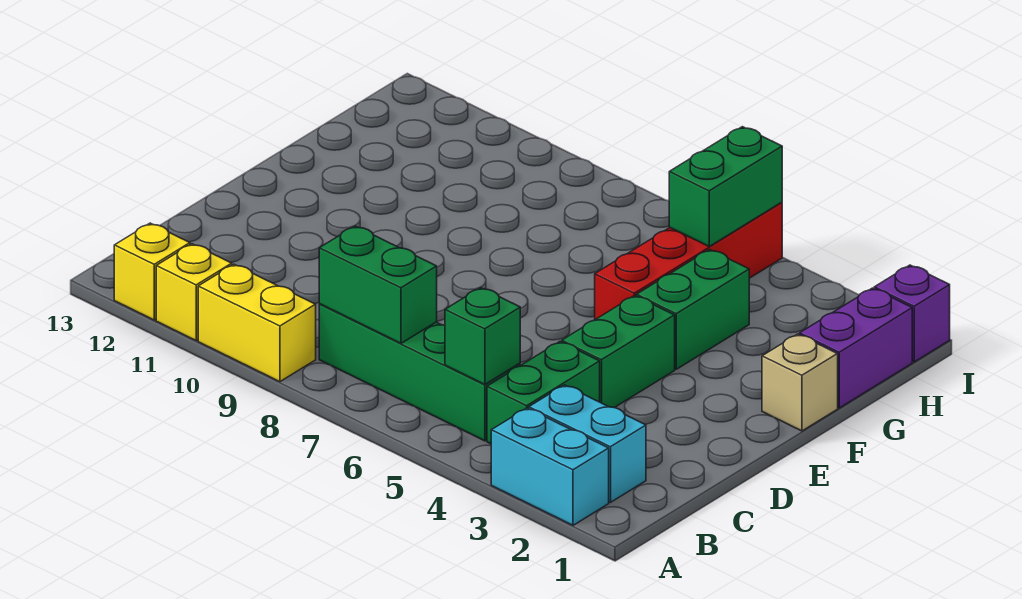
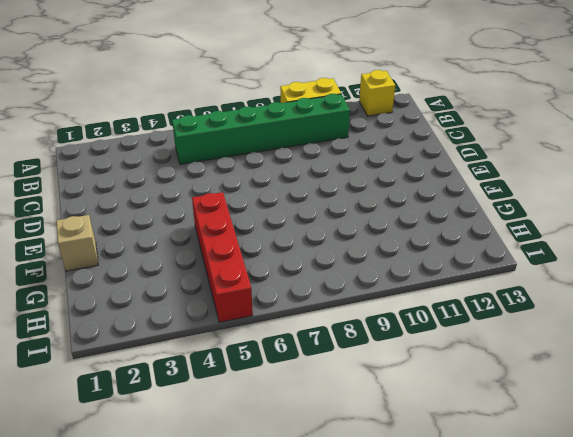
green brick B5:B10 level 1 -> green brick B5:B8 level 1
none -> cyan brick A2:A3 level 1
none -> yellow brick A11 level 1
none -> cyan brick B2:B3 level 1

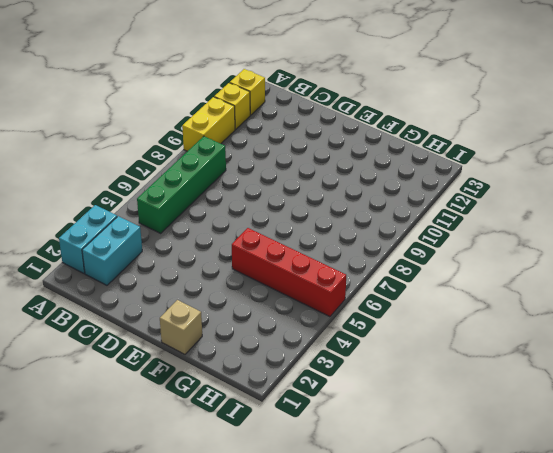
none -> green brick B4:C4 level 1
none -> green brick D4:E4 level 1
none -> green brick F4:G4 level 1

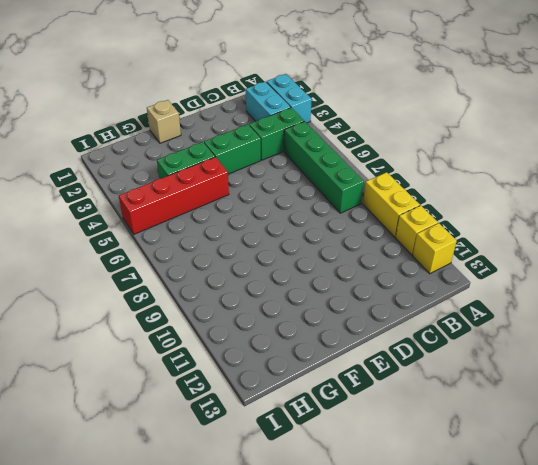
none -> purple brick G1:H1 level 1
none -> purple brick I1 level 1
none -> green brick B5 level 2

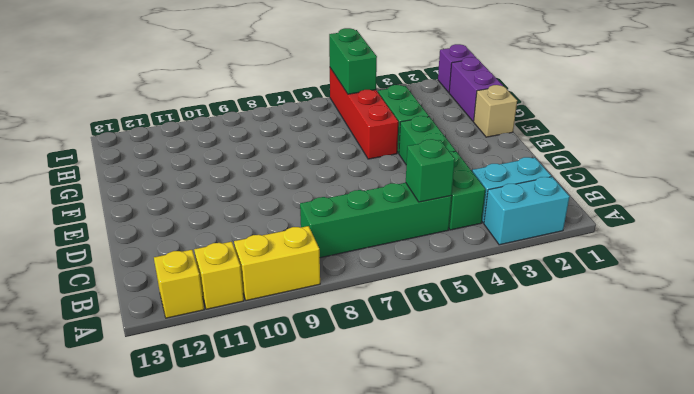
none -> green brick B7:B8 level 2

